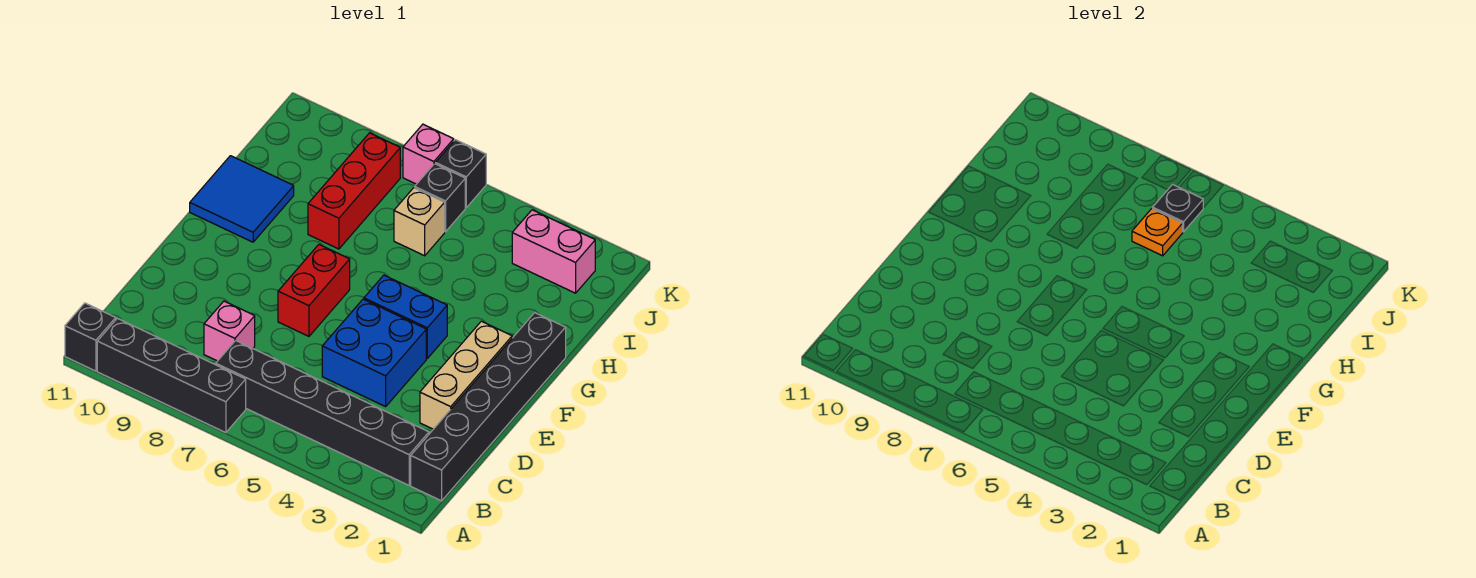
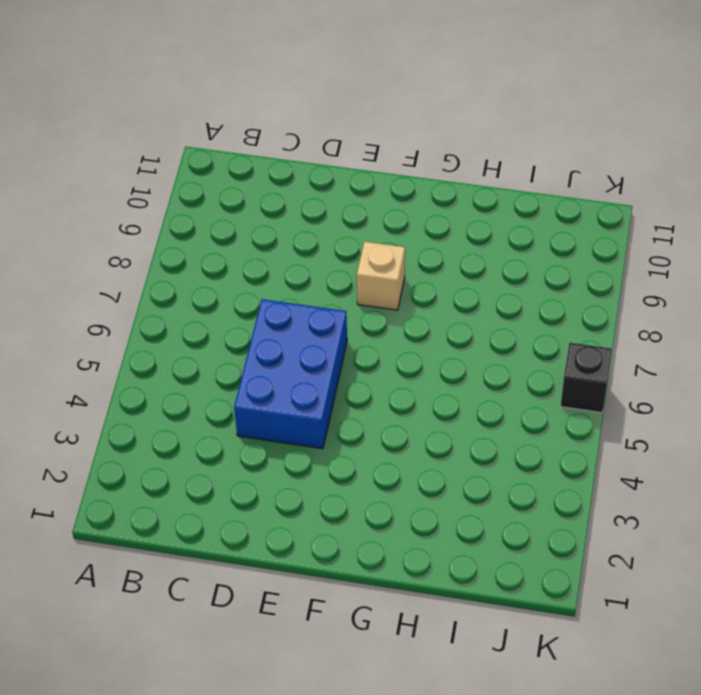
blue brick D4:E6 level 1 -> blue brick D4:E5 level 1
tan brick F8 level 1 -> tan brick I6 level 1
none -> black brick A7:A10 level 1
none -> black brick A11 level 1
none -> black brick B1:G1 level 1

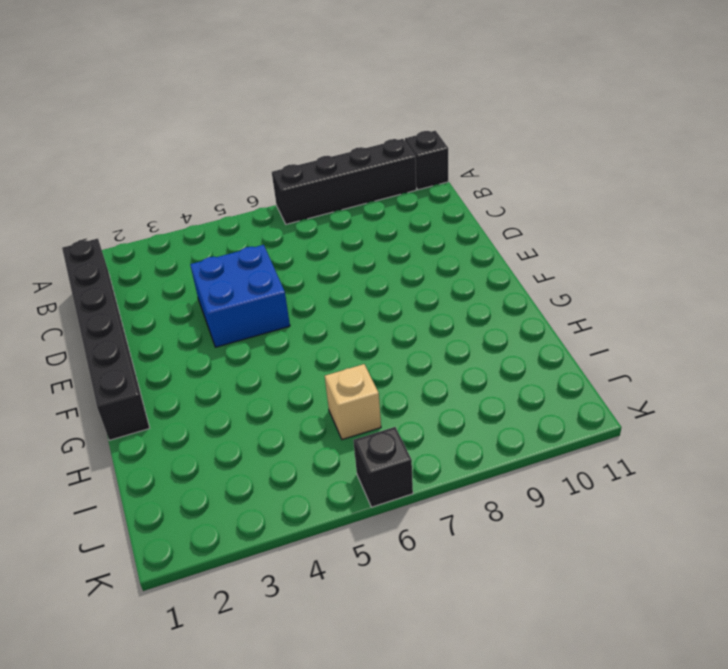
none -> black brick B2:B7 level 1
none -> pink brick C8 level 1
none -> tan brick D2:F2 level 1

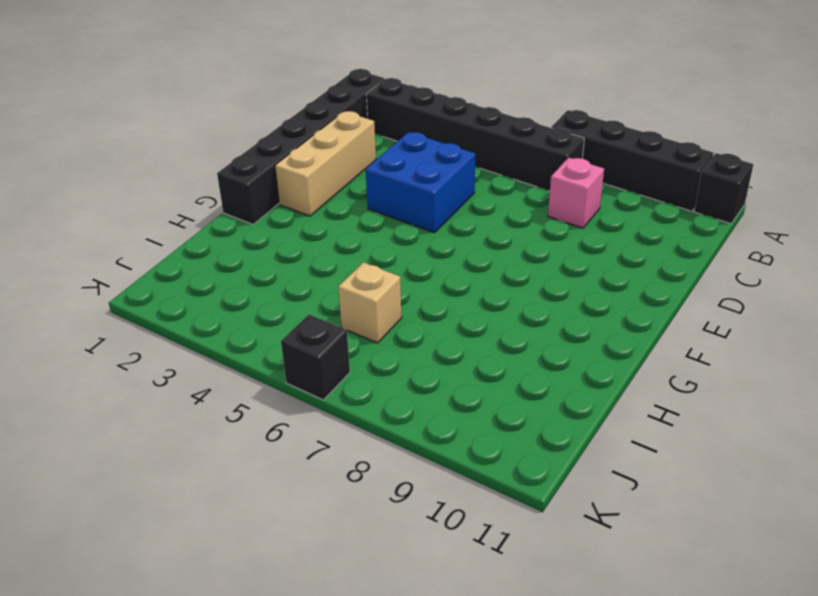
none -> red brick E7:F7 level 1
none -> blue brick F4:F5 level 1
none -> blue tile G10:H11 level 1

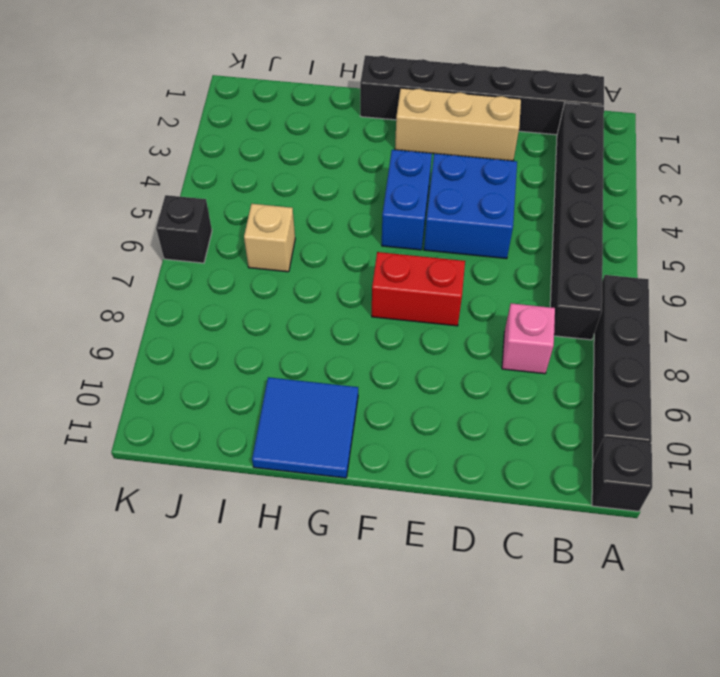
none -> red brick H8:J8 level 1
none -> pink brick J2:J3 level 1
none -> black brick J6 level 1

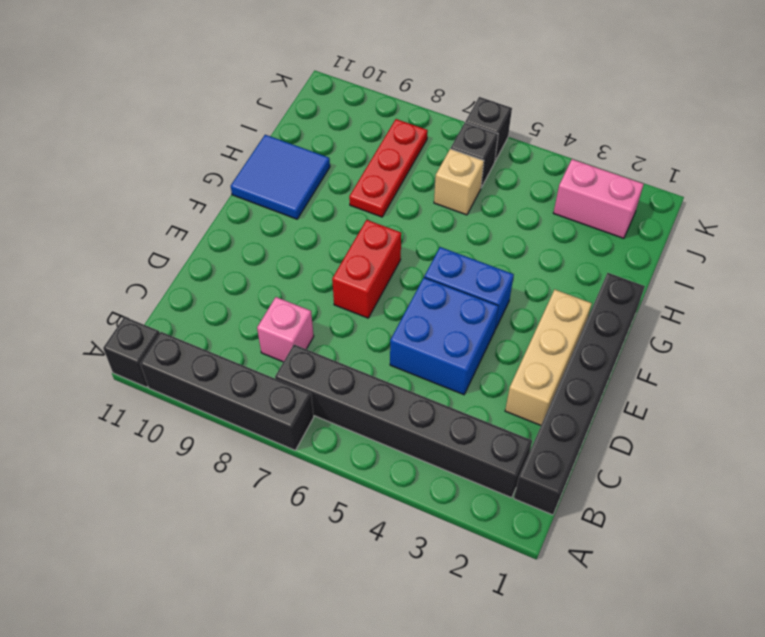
red plate H8:J8 level 1 -> red brick H8:J8 level 1
none -> pink brick K7 level 1
none -> orange plate I6 level 2
none -> black plate J6 level 2

